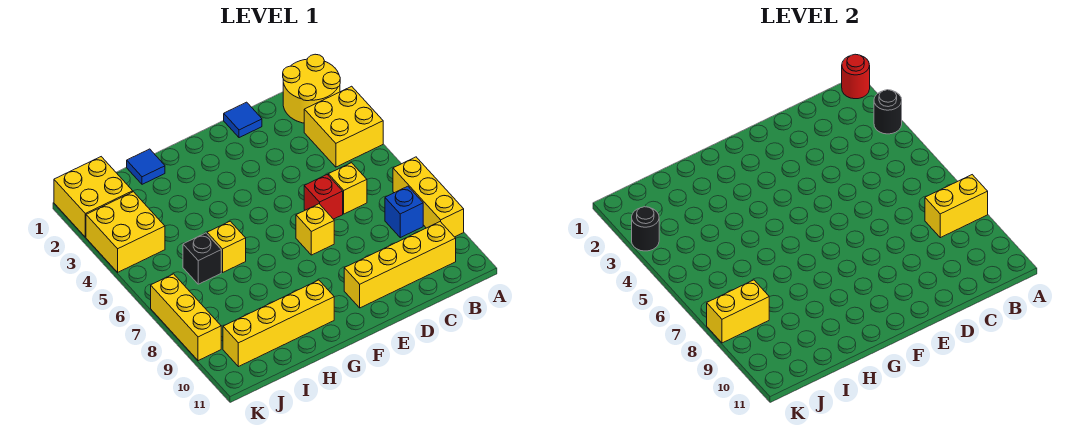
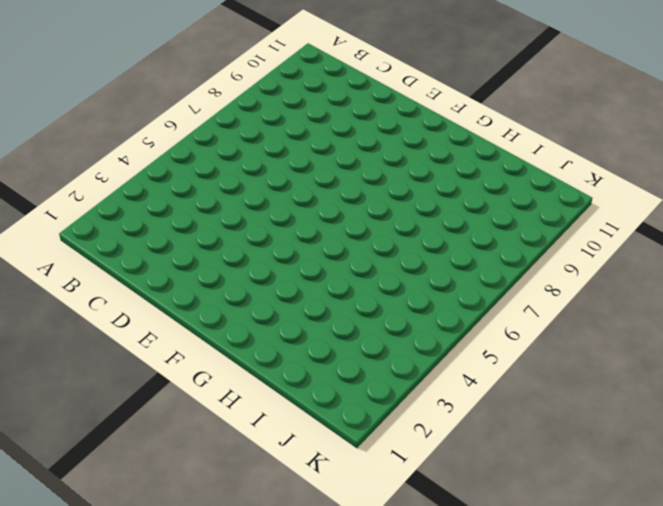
none -> yellow round brick A1:B2 level 1
none -> yellow brick A3:B4 level 1
none -> yellow brick A7:A9 level 1

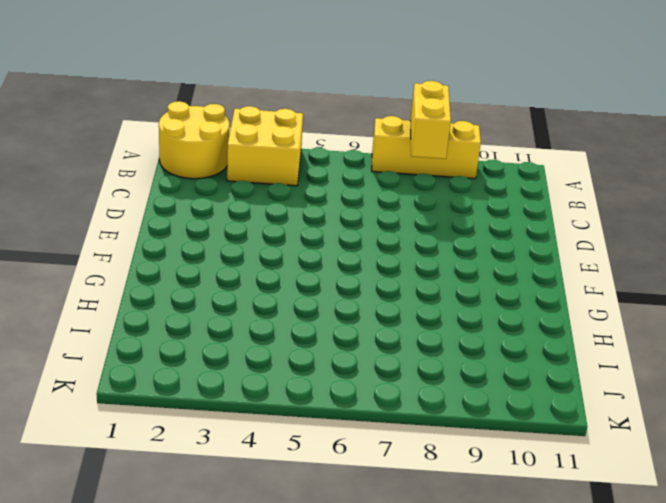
none -> blue brick B8 level 1
none -> yellow brick B10:E10 level 1
none -> yellow brick C6 level 1

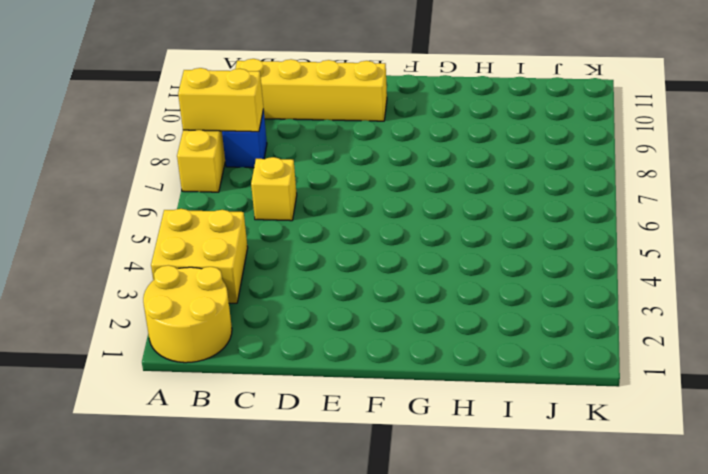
none -> blue tile D1 level 1
none -> red brick D6 level 1
none -> yellow brick E7 level 1

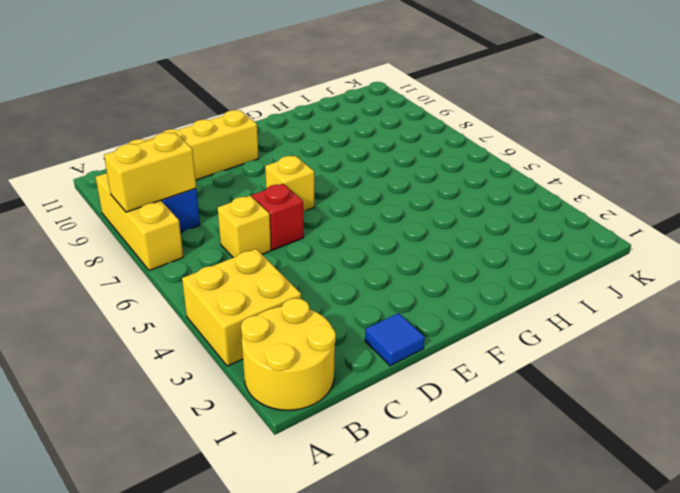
none -> yellow brick G10:J10 level 1
none -> blue tile H1 level 1
none -> yellow brick H6 level 1

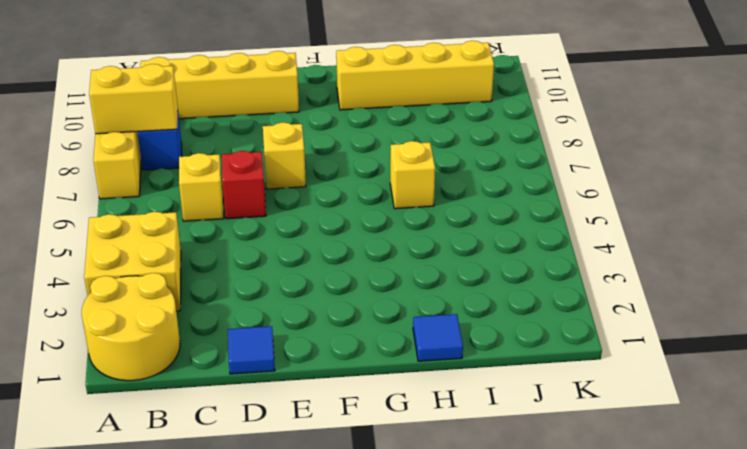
none -> black brick I6 level 1
none -> yellow brick J1:K2 level 1
none -> yellow brick J3:K4 level 1

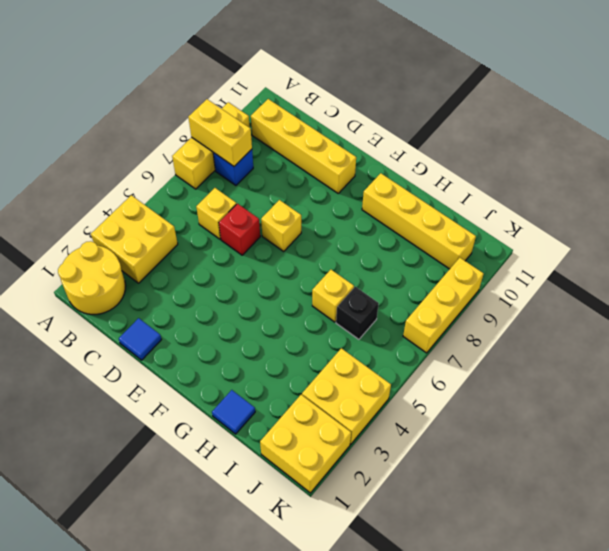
none -> red round brick A1 level 2
none -> black round brick A3 level 2
none -> yellow brick J8:K8 level 2

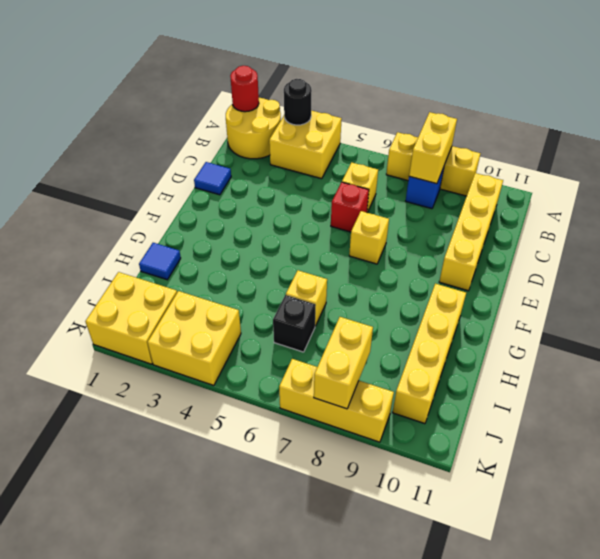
none -> black round brick K3 level 2

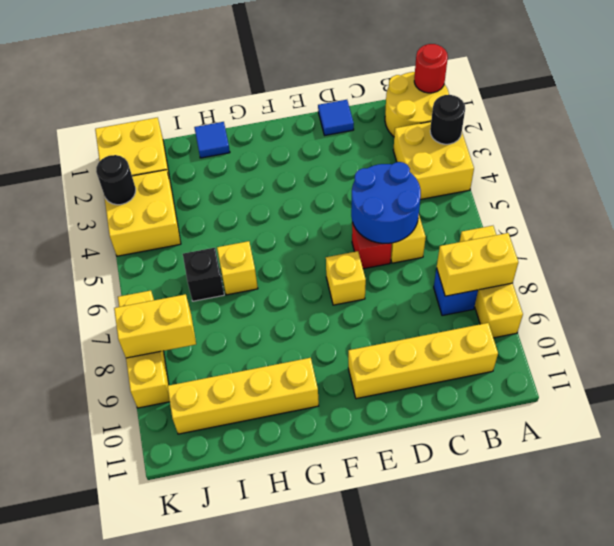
blue round brick C5:D6 level 2 -> none

